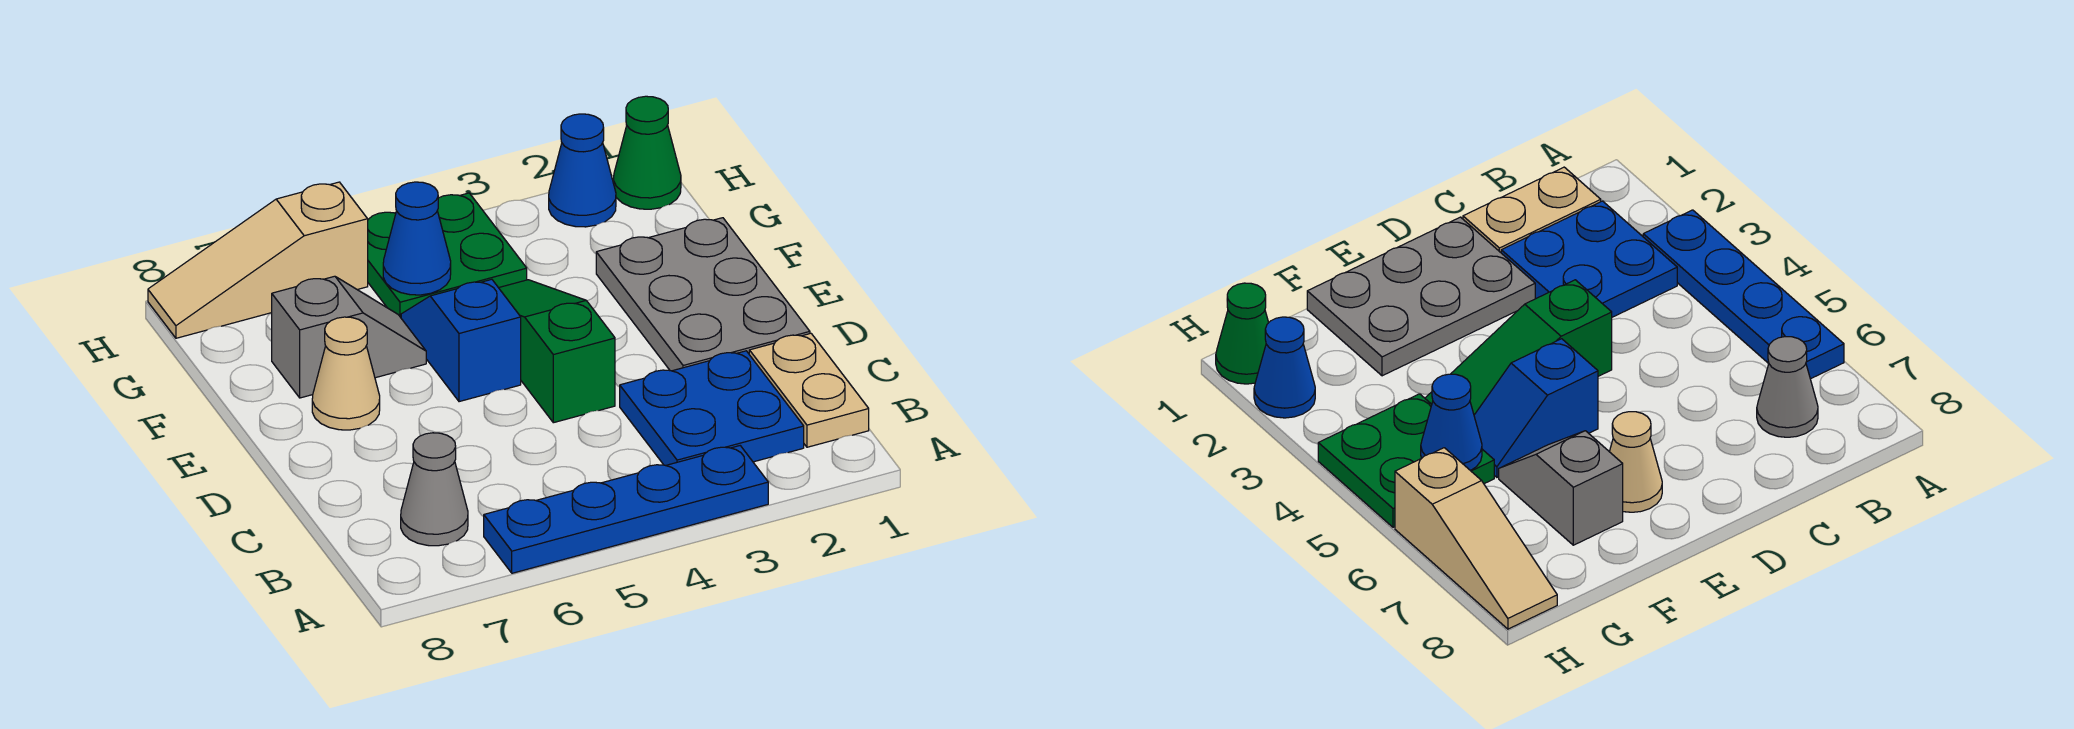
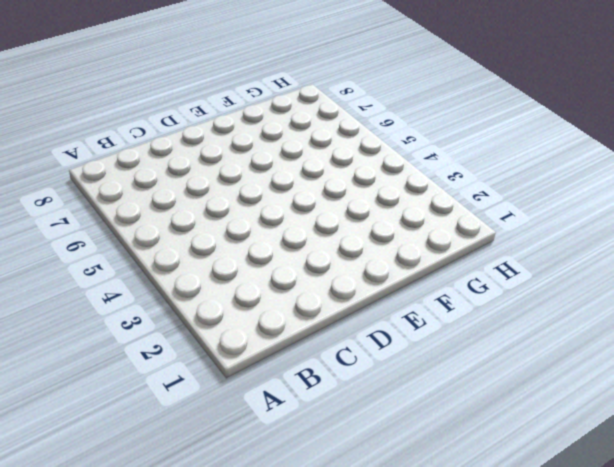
none -> blue plate A3:A6 level 1
none -> tan plate B1:C1 level 1
none -> blue plate B2:C3 level 1

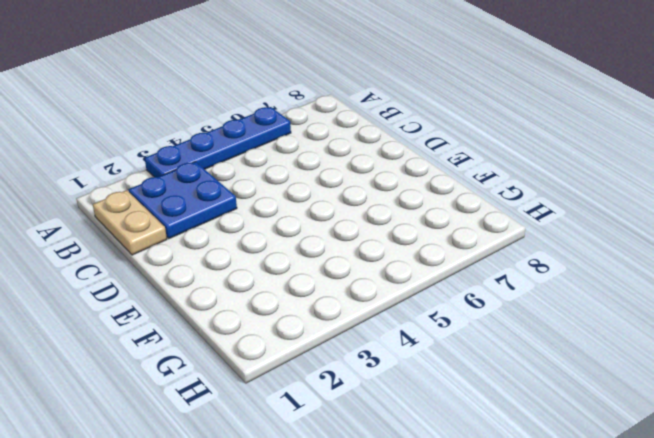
none -> grey cone B7 level 1
none -> grey plate D1:F2 level 1
none -> green slope D4:F4 level 1 top D

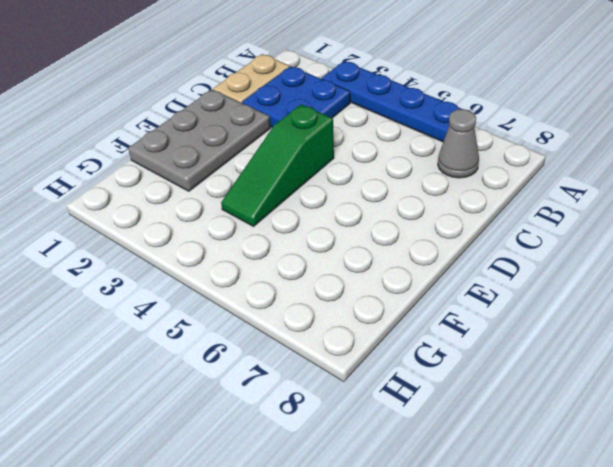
none -> blue slope E5:F5 level 1 top E
none -> tan cone E7 level 1
none -> grey slope F6:F7 level 1 top 7

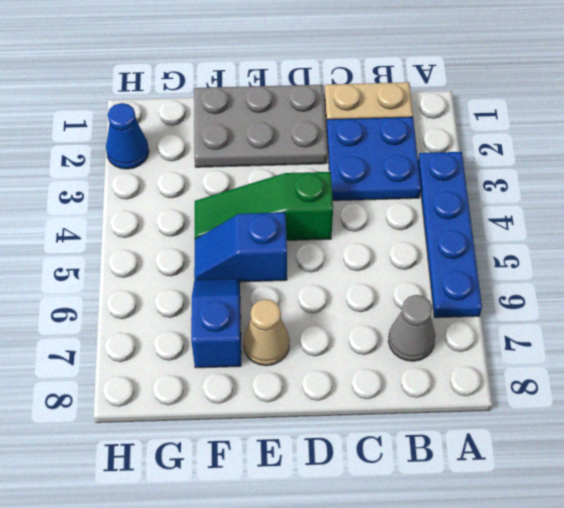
blue slope F6:F7 level 1 top 7 -> grey slope F6:F7 level 1 top 7
none -> green plate G4:H5 level 1
none -> green cone H1 level 1
none -> tan slope H6:H8 level 1 top 6

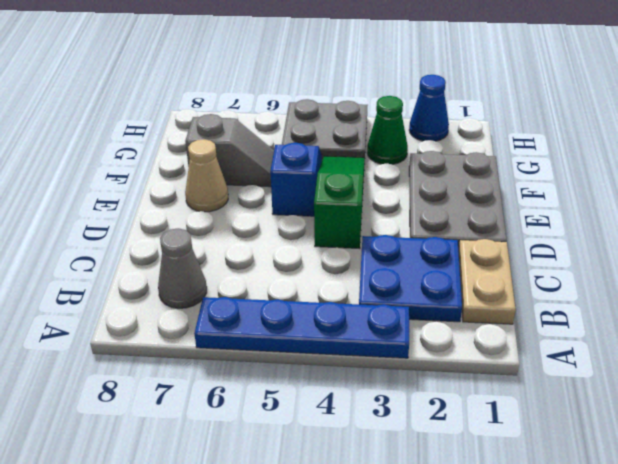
green cone G3 level 1 -> green cone H1 level 1
grey plate G4:H5 level 1 -> green plate G4:H5 level 1
none -> tan slope H6:H8 level 1 top 6
none -> blue cone G5 level 2

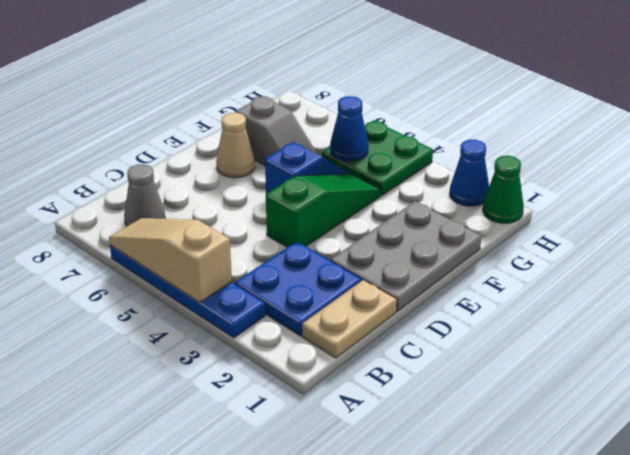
tan slope A4:A6 level 2 top 4 -> tan slope H6:H8 level 1 top 6

